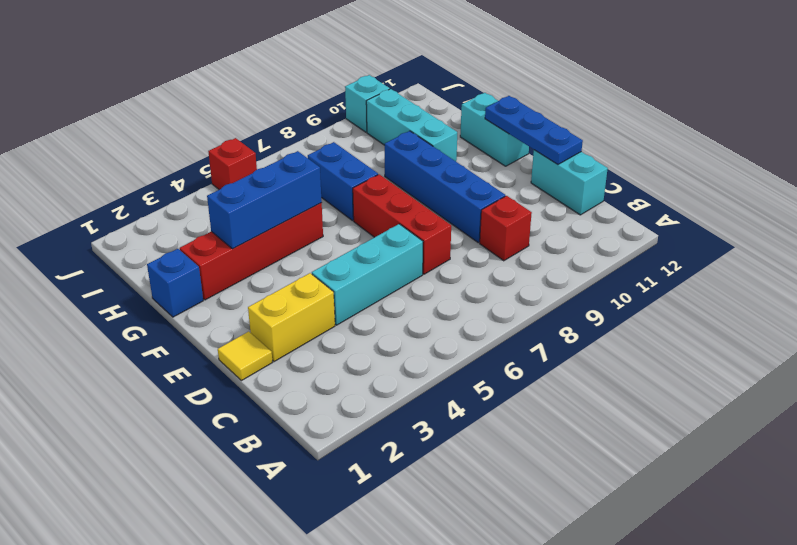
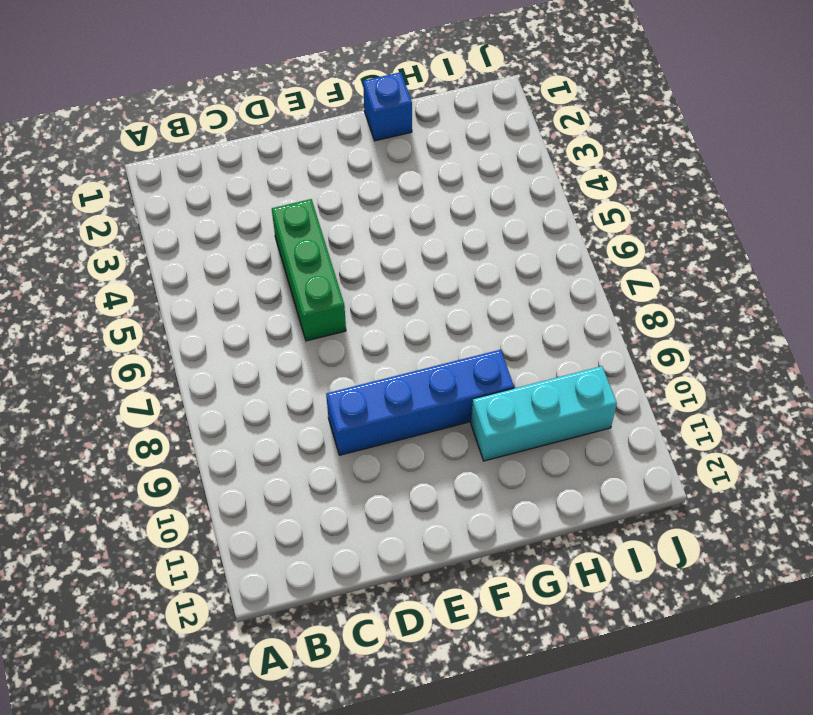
green brick D4:D6 level 1 -> cyan brick D4:D6 level 1
none -> red brick C9 level 1
none -> cyan brick C12:D12 level 1
none -> yellow tile D1 level 1

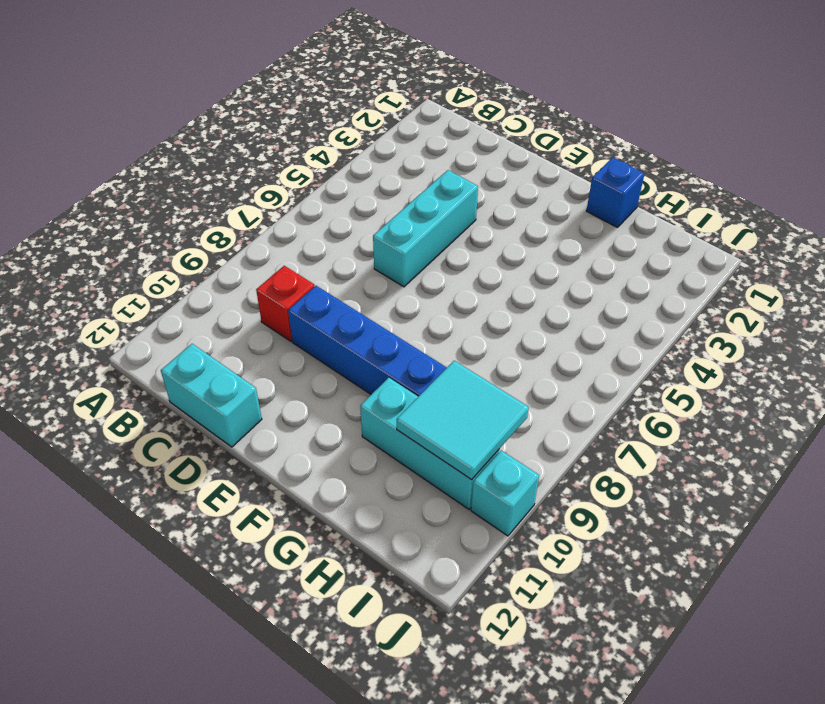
cyan tile H9:I10 level 2 -> none
none -> yellow tile D1 level 1
none -> yellow brick D2:D3 level 1
none -> red brick D7:F7 level 1

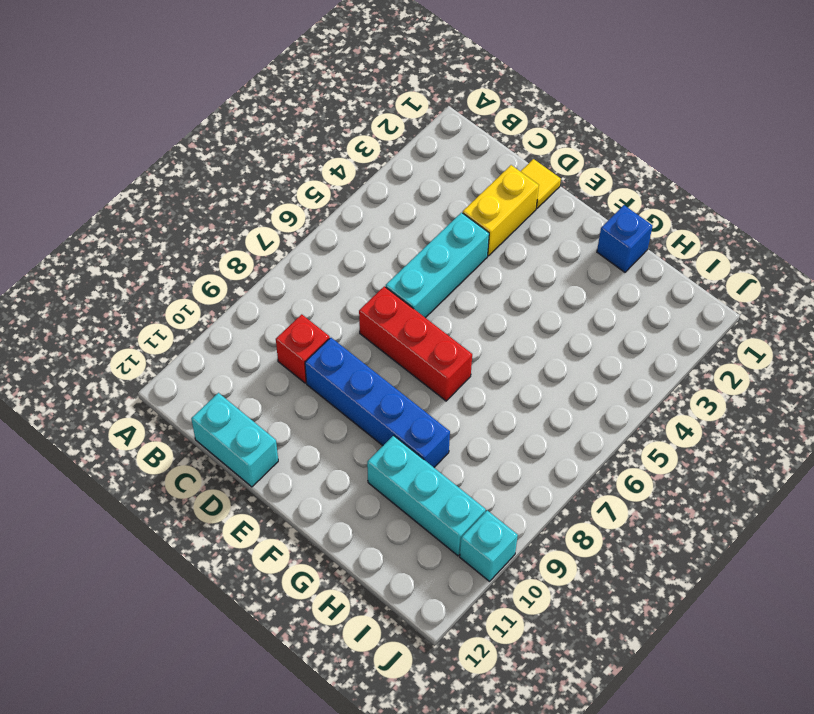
none -> cyan brick F12:G12 level 1
none -> red brick G2:G5 level 1
none -> blue brick G7:H7 level 1

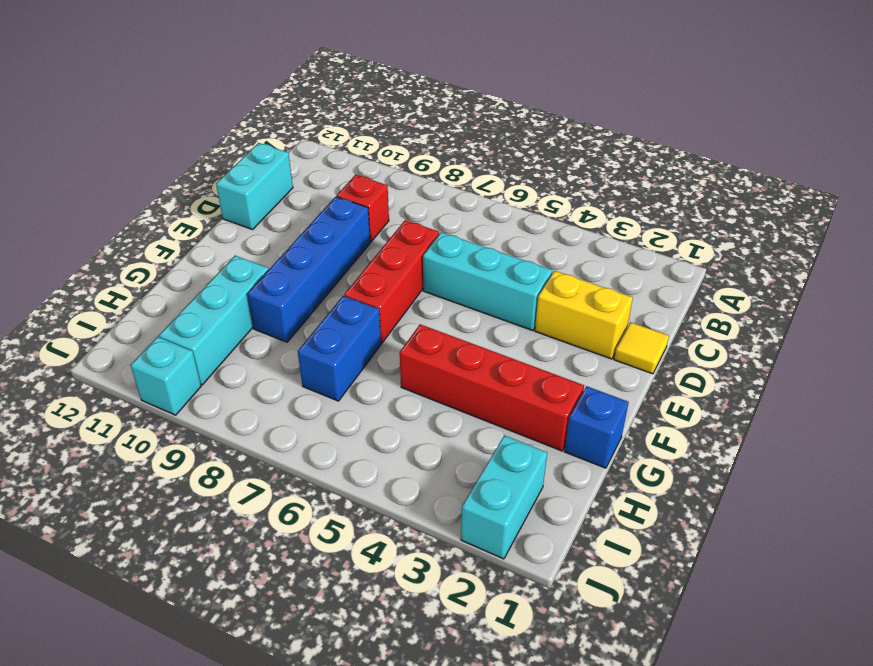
cyan brick I2:J2 level 1 -> cyan brick F12:G12 level 1
none -> red brick J5 level 1
none -> blue plate D12:F12 level 2
none -> blue brick G3:G5 level 2

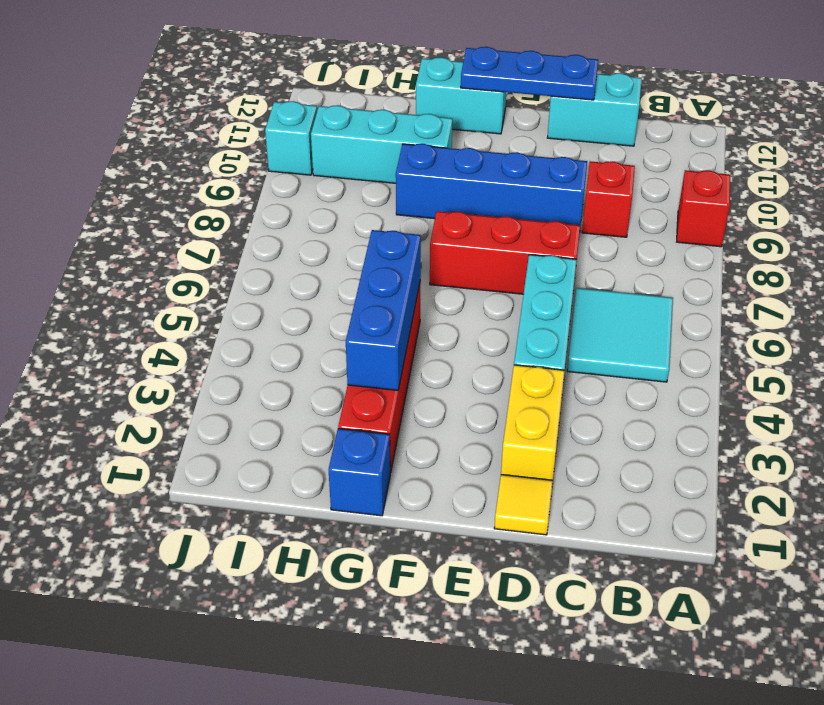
red brick A9 level 1 -> red brick J5 level 1
cyan tile B5:C6 level 1 -> none
none -> blue brick G7:H7 level 1

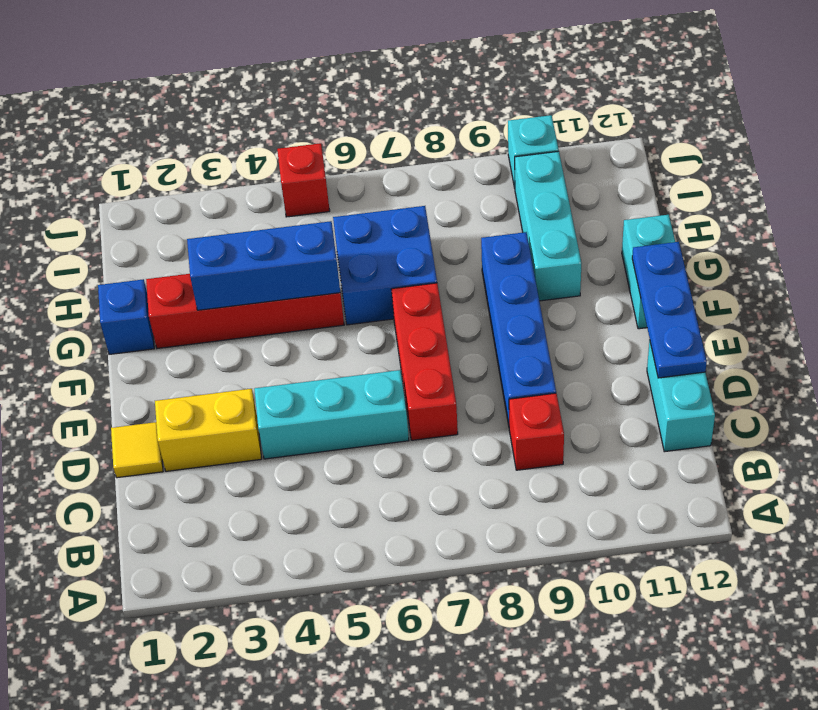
blue brick G6:H7 level 1 -> blue brick G7:H7 level 1

